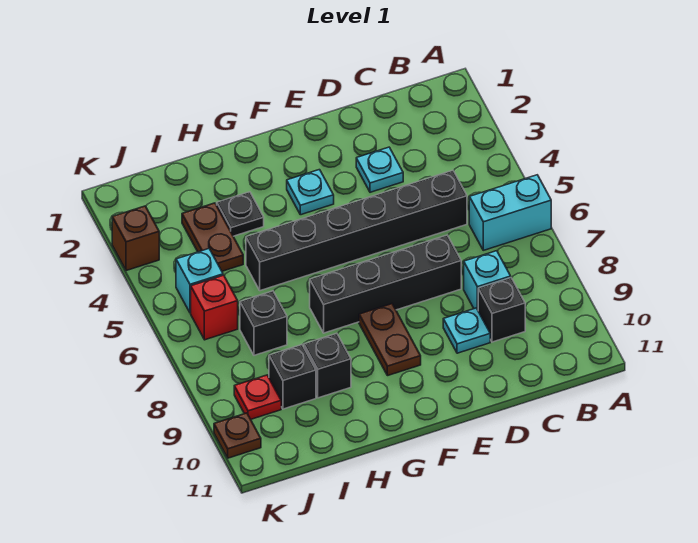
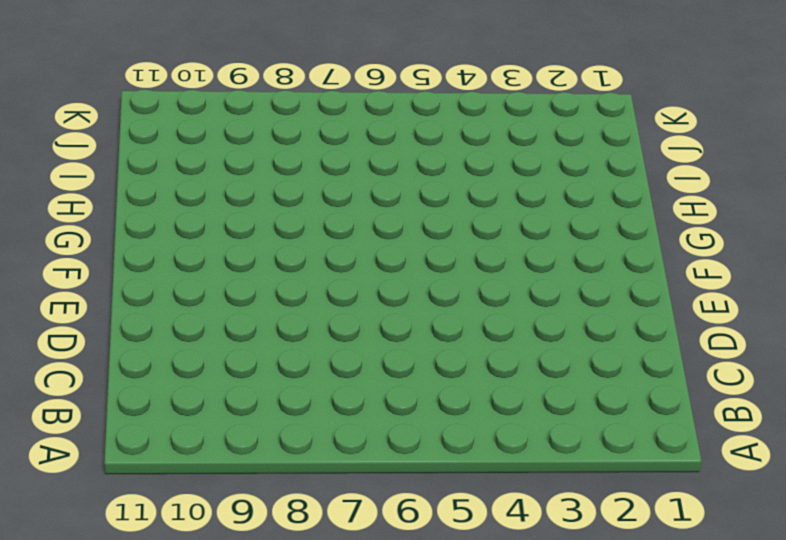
none -> cyan brick A6:B6 level 1
none -> black brick C5:H5 level 1
none -> cyan brick C8 level 1

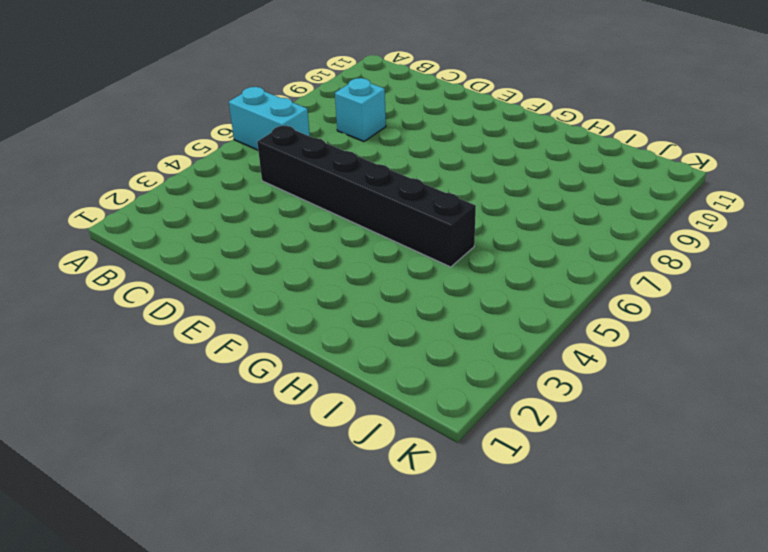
none -> black brick C9 level 1
none -> cyan plate D3 level 1
none -> black brick D7:G7 level 1

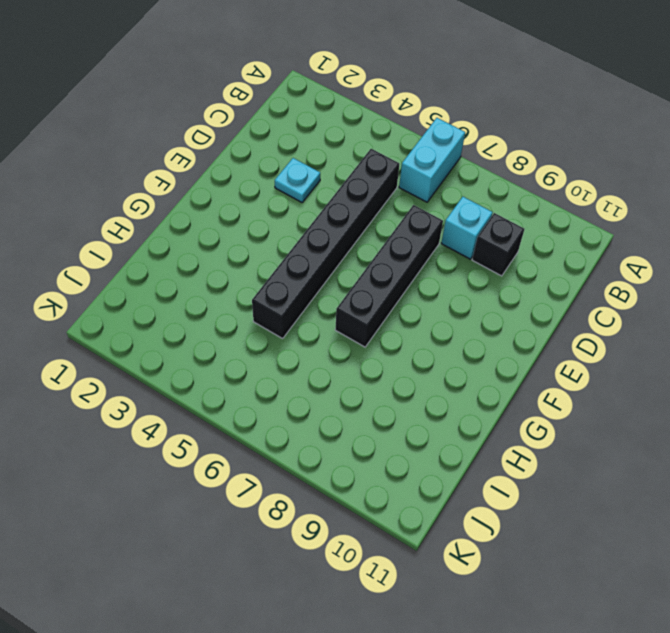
none -> cyan plate D9 level 1
none -> cyan plate F3 level 1
none -> brown plate F8:F9 level 1

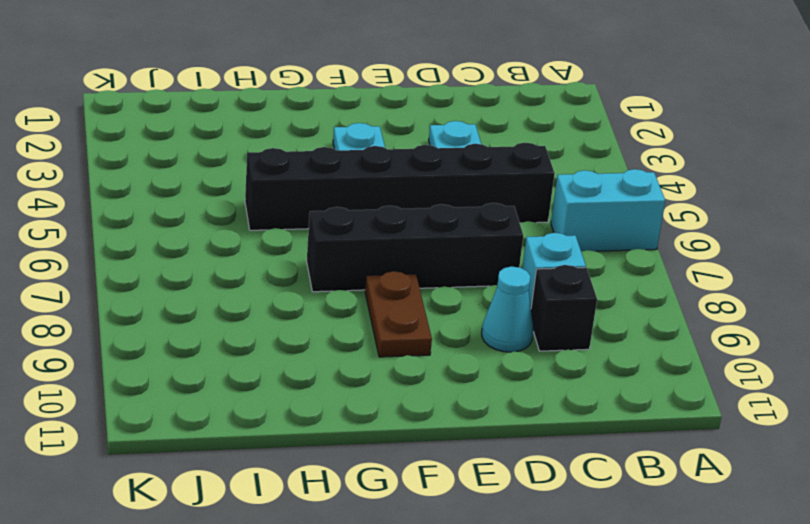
cyan cone D9 level 1 -> cyan plate D9 level 1
none -> black plate H3 level 1
none -> black brick H9 level 1
none -> brown plate I3:I4 level 1

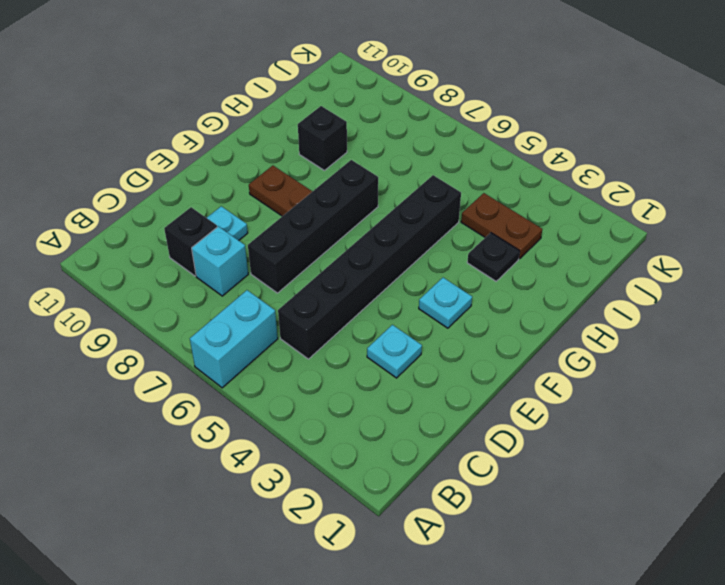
none -> black brick I7 level 1
none -> black brick I9 level 1
none -> cyan brick J5 level 1

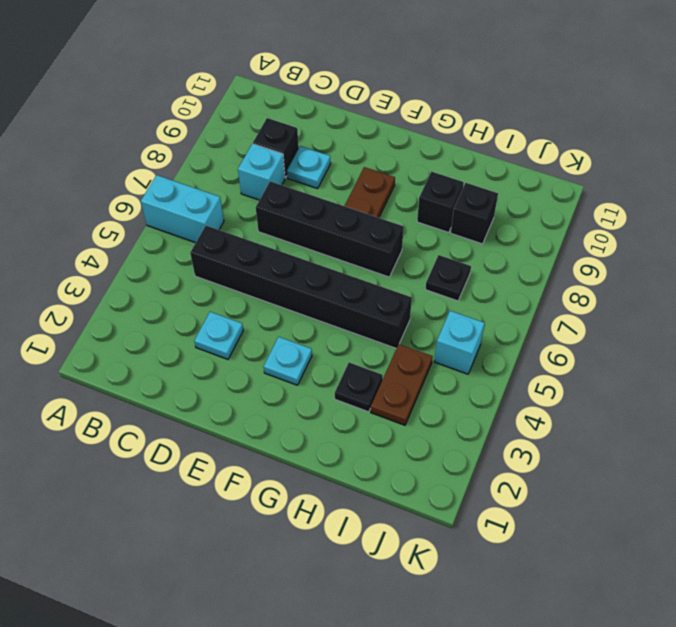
black plate I7 level 1 -> black brick I7 level 1
none -> red brick J6 level 1
none -> red plate J9 level 1
none -> brown brick K3 level 1

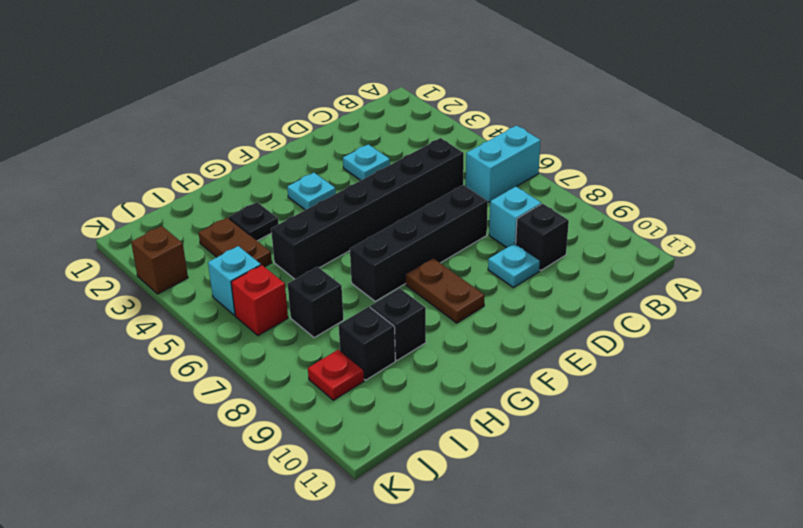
none -> brown plate K10 level 1

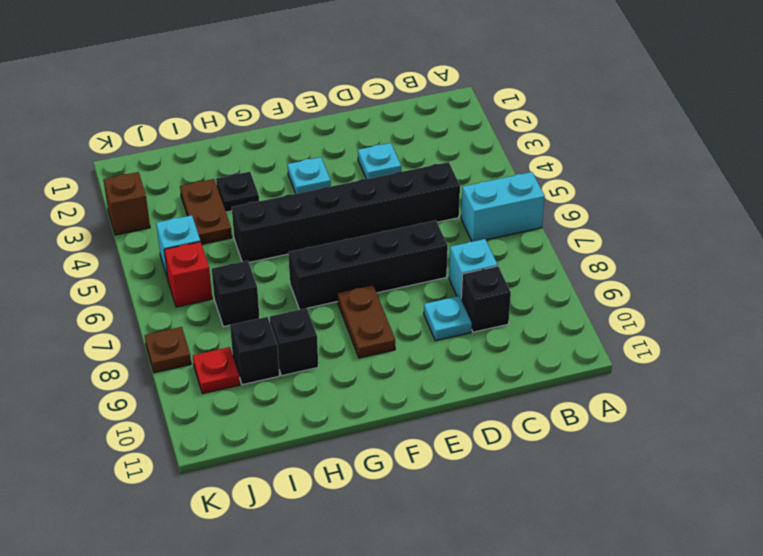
brown plate K8 level 1 -> brown plate K10 level 1

